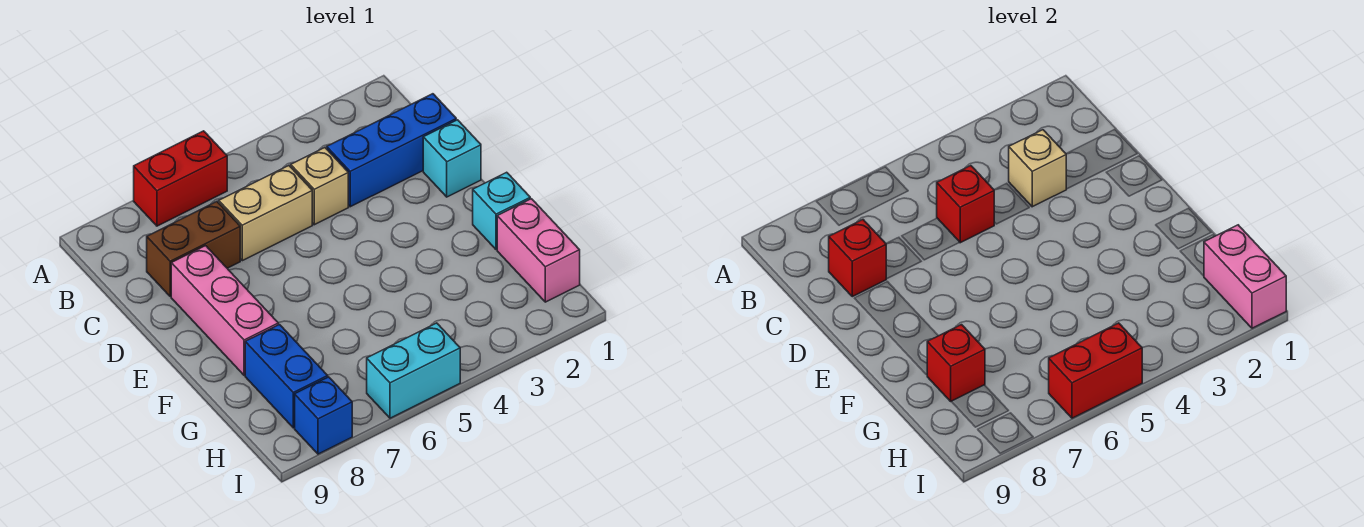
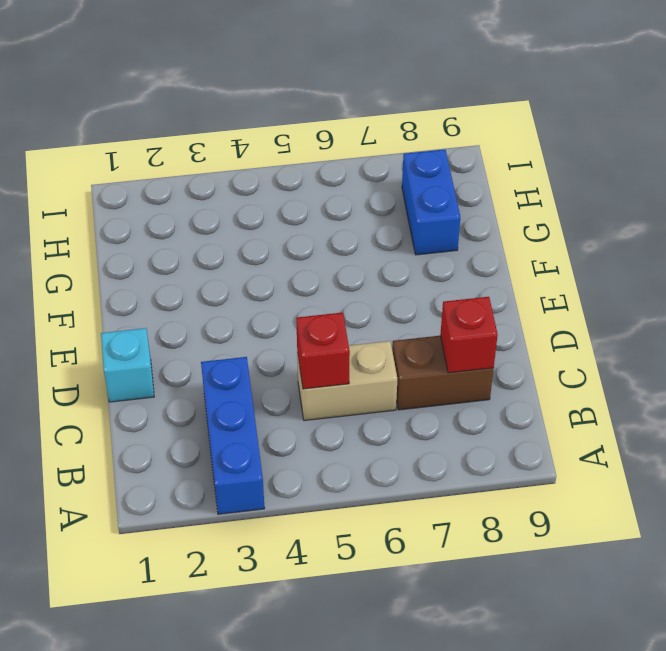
blue brick A3:C3 level 1 -> blue brick C1:C3 level 1
none -> red brick A6:A7 level 1
none -> tan brick C4 level 1
none -> pink brick D8:F8 level 1

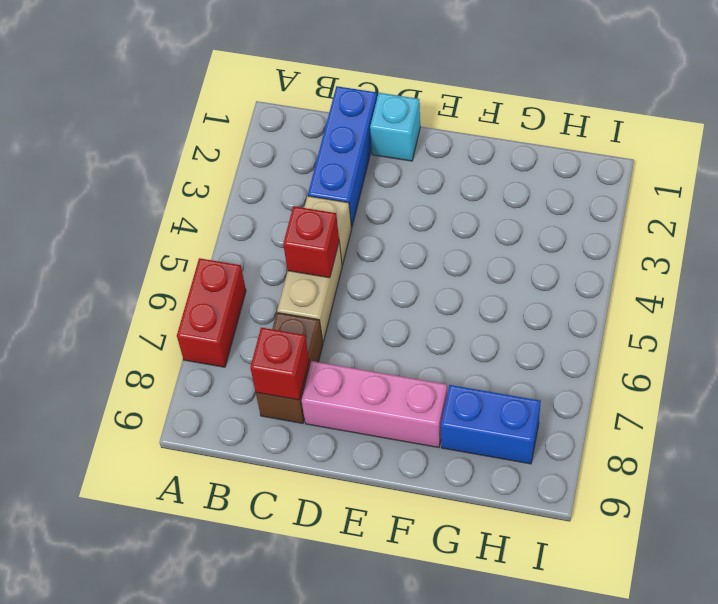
none -> cyan brick F1 level 1
none -> pink brick G1:H1 level 1
none -> cyan brick I5:I6 level 1

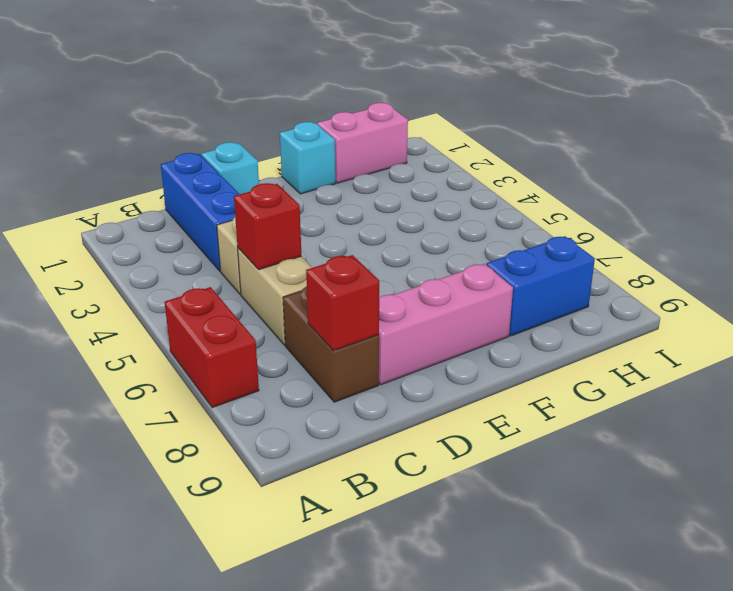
none -> cyan brick I5:I6 level 1
none -> blue brick I8 level 1
none -> tan brick C3 level 2

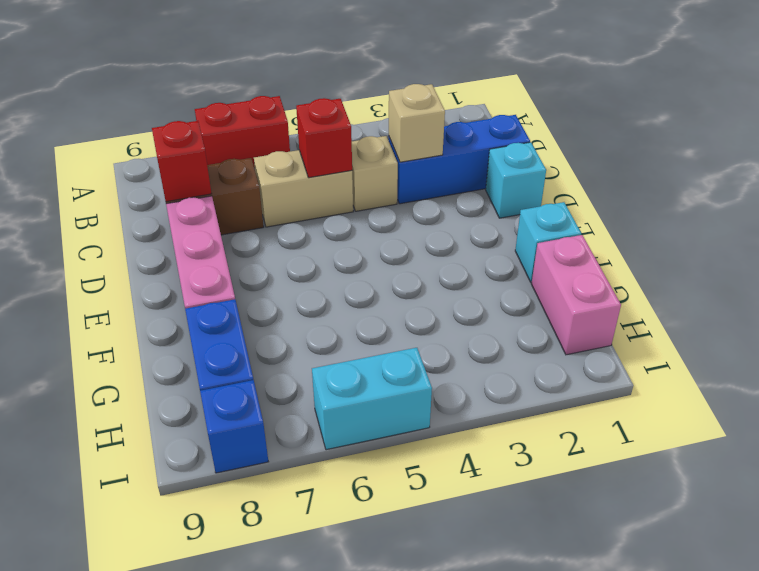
none -> red brick G8 level 2
none -> pink brick H1:I1 level 2
none -> red brick I5:I6 level 2

